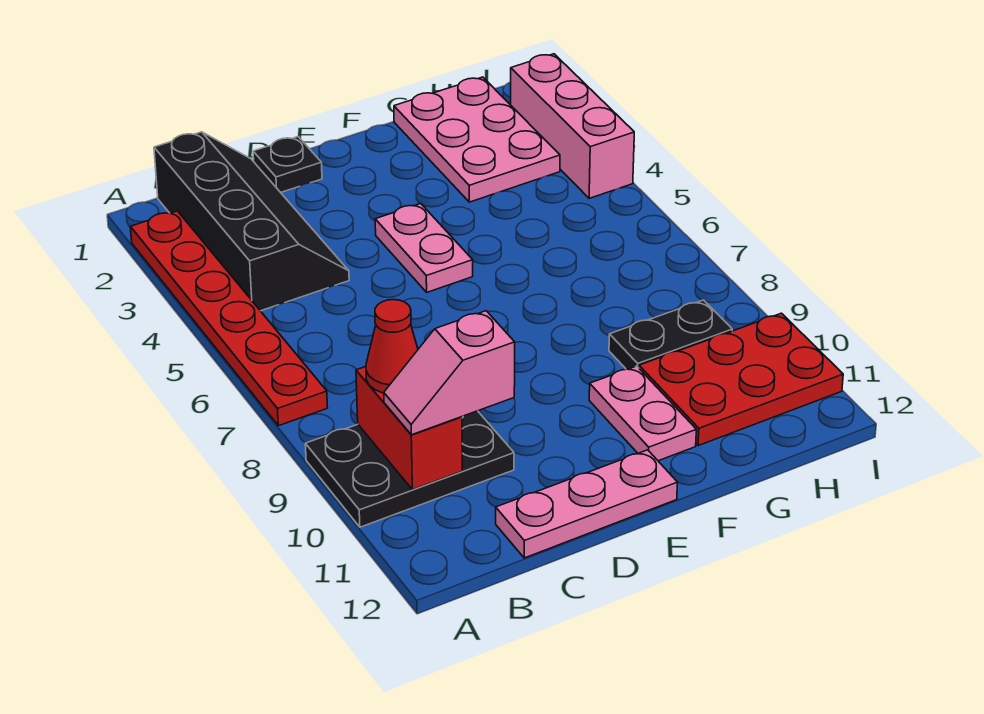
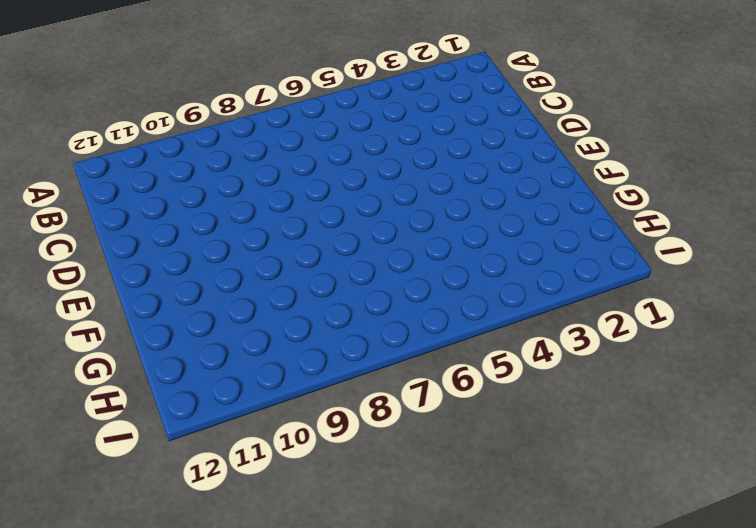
none -> red plate A2:A7 level 1
none -> black plate A9:C10 level 1
none -> black slope B1:C4 level 1 top B

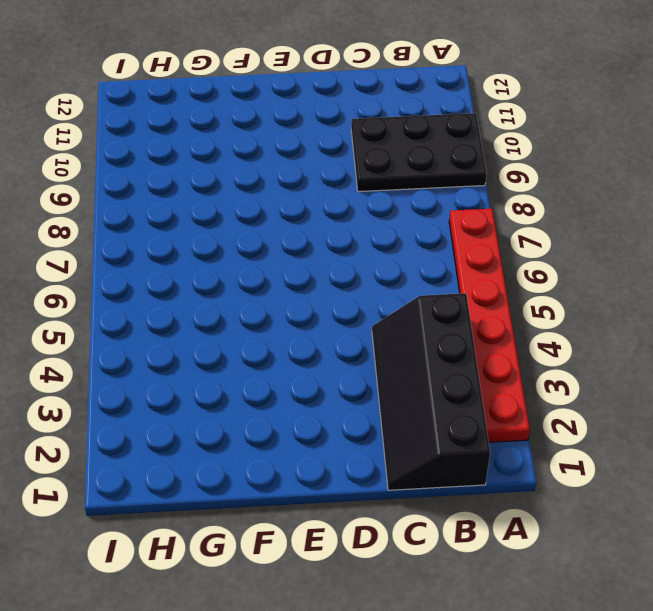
none -> pink plate C12:E12 level 1
none -> black plate D1 level 1
none -> pink plate E4:E5 level 1

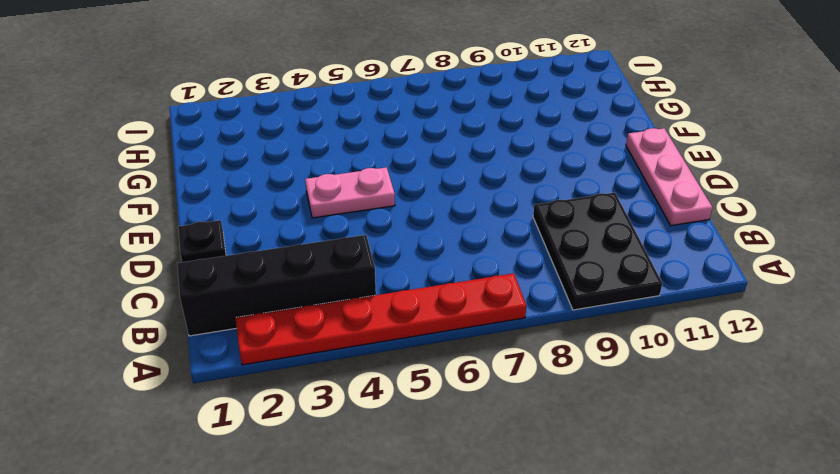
none -> pink plate F10:F11 level 1
none -> pink plate G1:H3 level 1
none -> black plate G9:H9 level 1

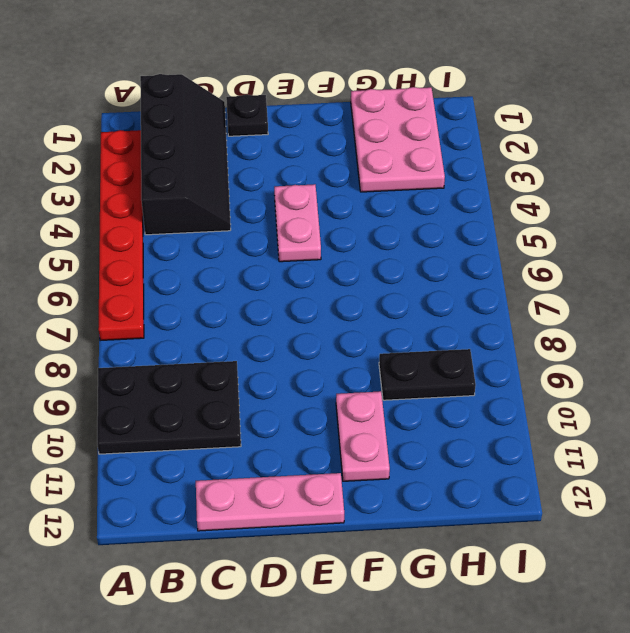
none -> red plate G10:I11 level 1
none -> pink brick I2:I4 level 1
none -> red brick B9:B10 level 2

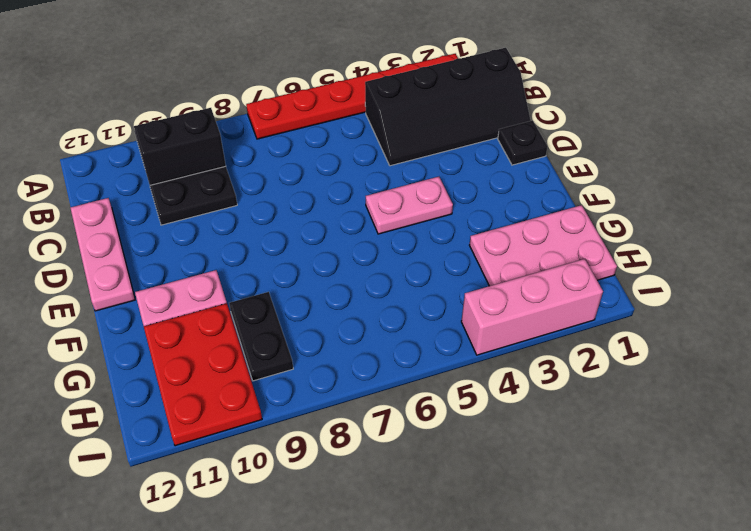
black brick B9:B10 level 2 -> red brick B9:B10 level 2
none -> red cone B9 level 3
none -> pink slope B10:C10 level 3 top C

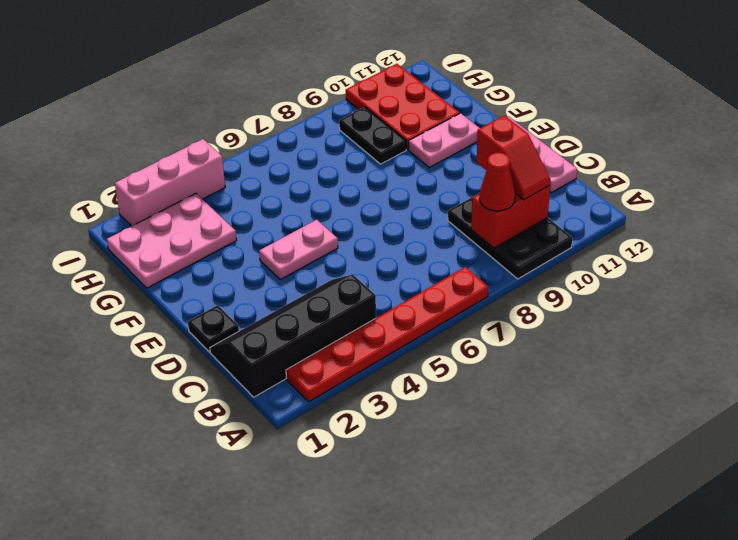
red slope B10:C10 level 3 top C -> pink slope B10:C10 level 3 top C

